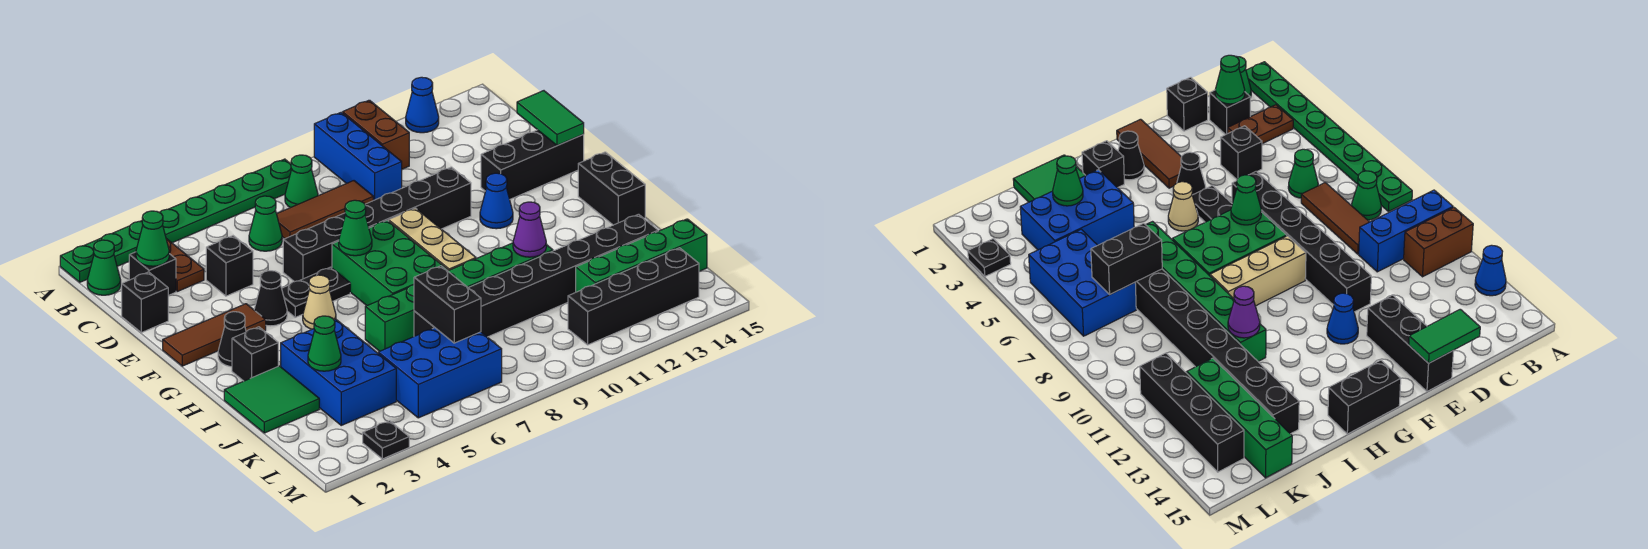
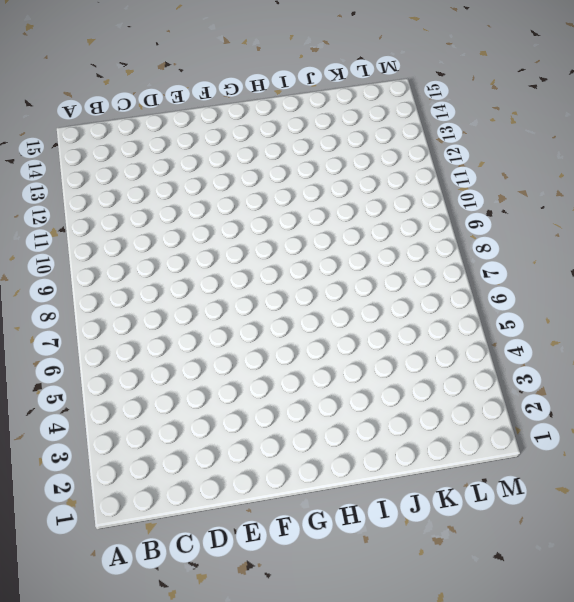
none -> green plate A1:A8 level 1
none -> blue brick A10:C10 level 1
none -> brown brick A11:B11 level 1
none -> blue cone A13 level 1

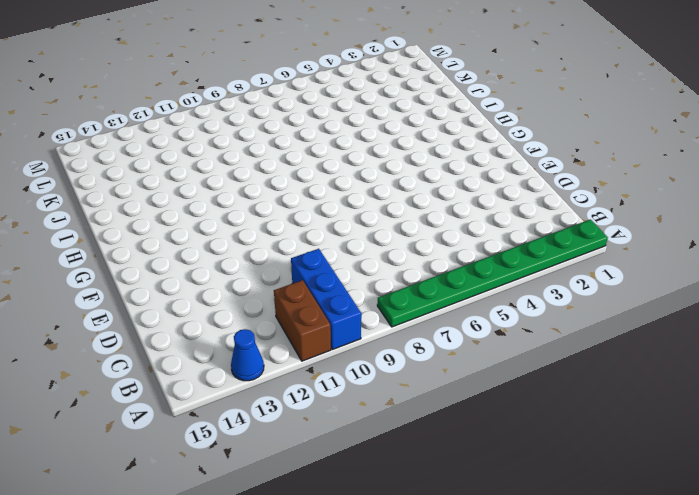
none -> green cone B1 level 1
none -> brown plate B3:C3 level 1
none -> green cone B8 level 1
none -> black brick C2 level 1

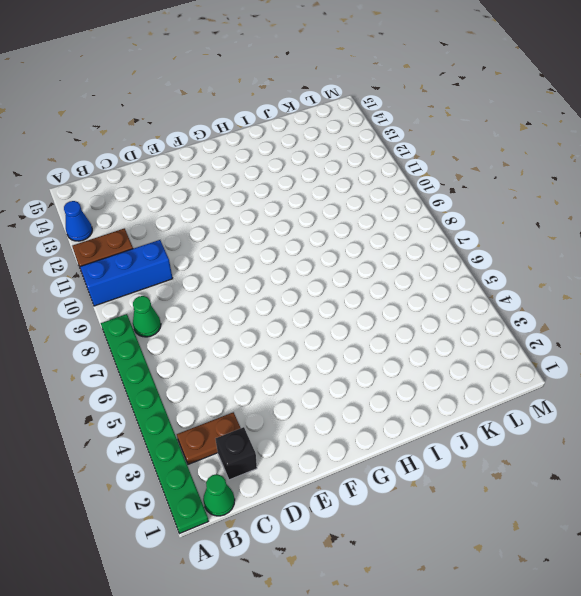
none -> green cone C6 level 1
none -> brown tile C7:C9 level 1
none -> black brick D1 level 1
none -> black brick D4 level 1

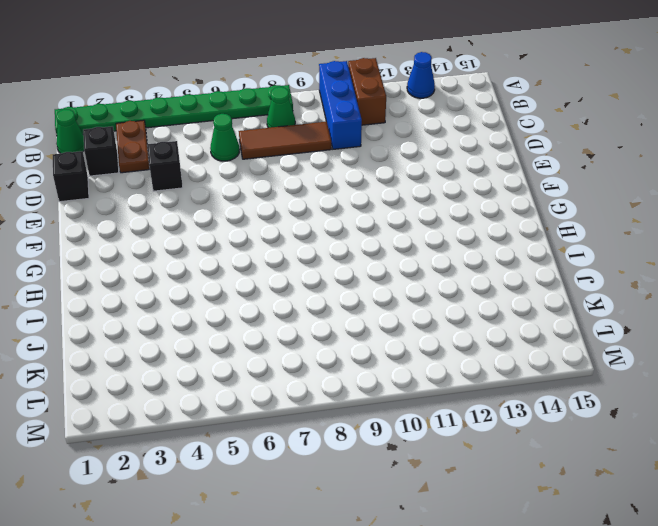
none -> black brick E6:E11 level 1
none -> black brick E13:E15 level 1
none -> brown tile F1:F3 level 1
none -> black cone F4 level 1

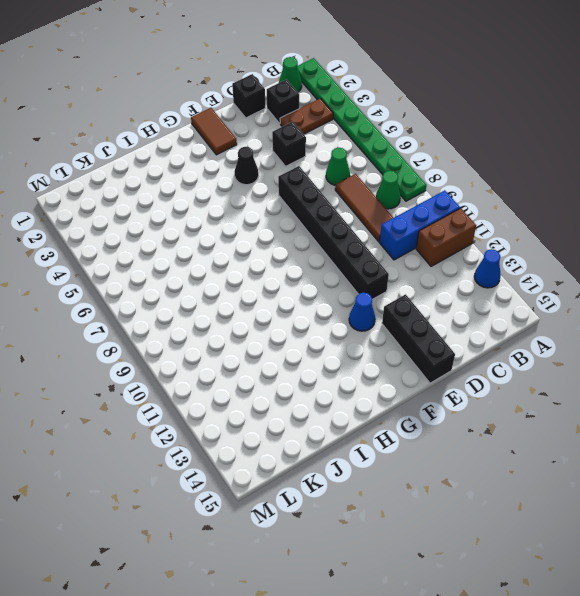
brown tile F1:F2 level 1 -> brown tile F1:F3 level 1
none -> black plate F5:F6 level 1
none -> green brick F7:H8 level 1
none -> tan brick F9:H9 level 1
none -> black cone G2 level 1

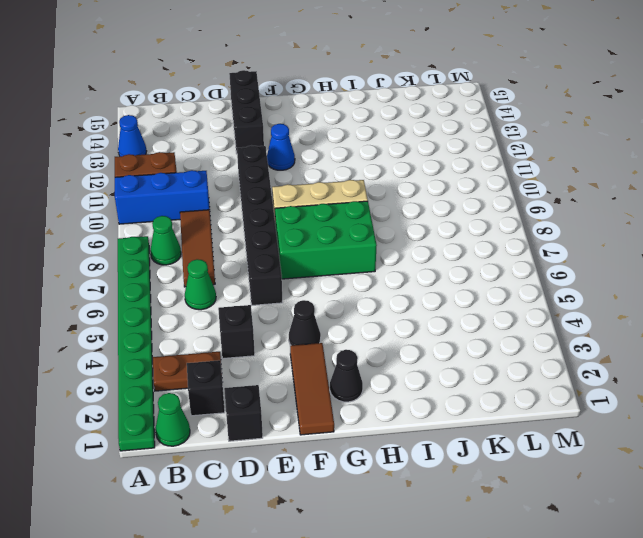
none -> black plate F5:F6 level 1
none -> tan cone G5 level 1
none -> black brick G15:H15 level 1
none -> black brick H2 level 1

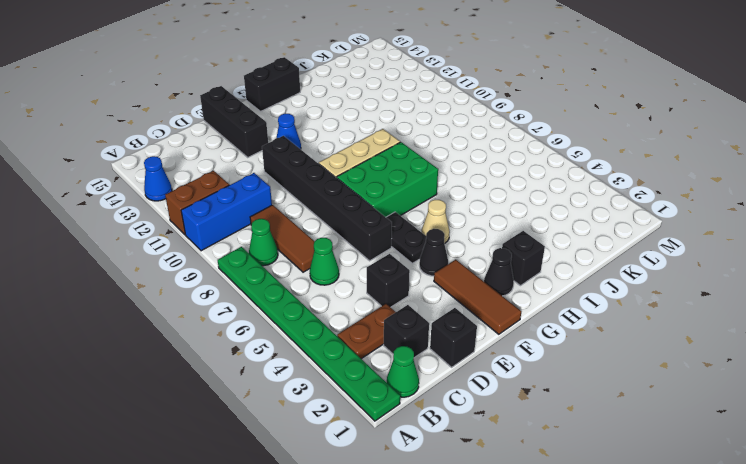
none -> green tile I1:J2 level 1
none -> blue brick I3:K4 level 1
none -> green brick I6:I11 level 1
none -> black brick J7:J14 level 1

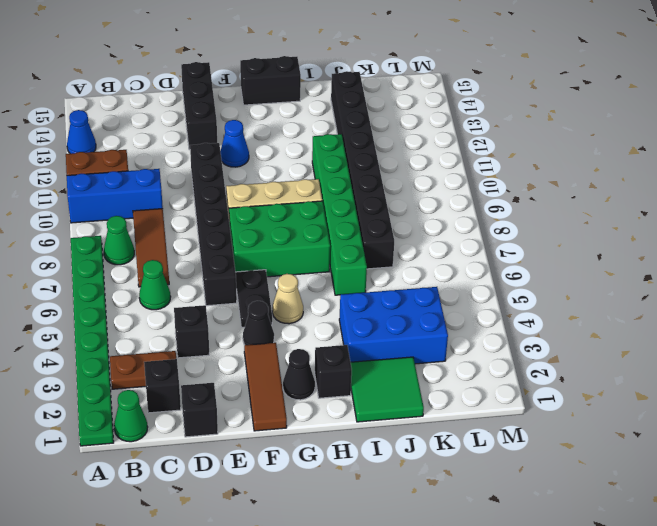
none -> blue brick K5:L7 level 1
none -> green brick K12:K15 level 1
none -> black brick L11:L14 level 1
none -> black plate M3 level 1

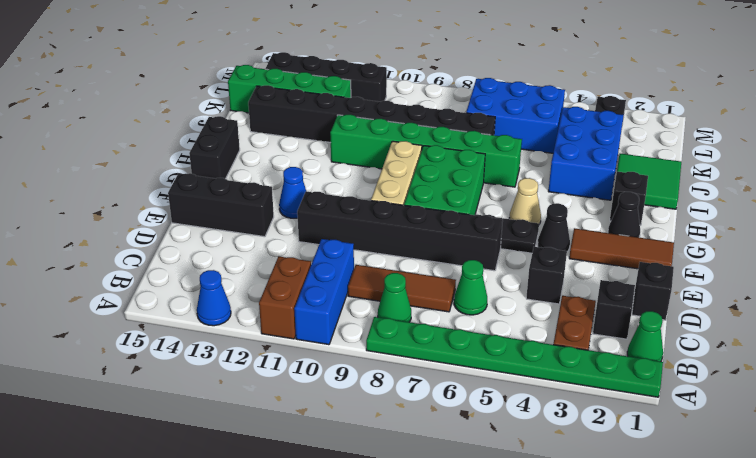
none -> green cone C2 level 2
none -> green tile D15:E15 level 2
none -> green cone F7 level 2
none -> purple cone I11 level 2

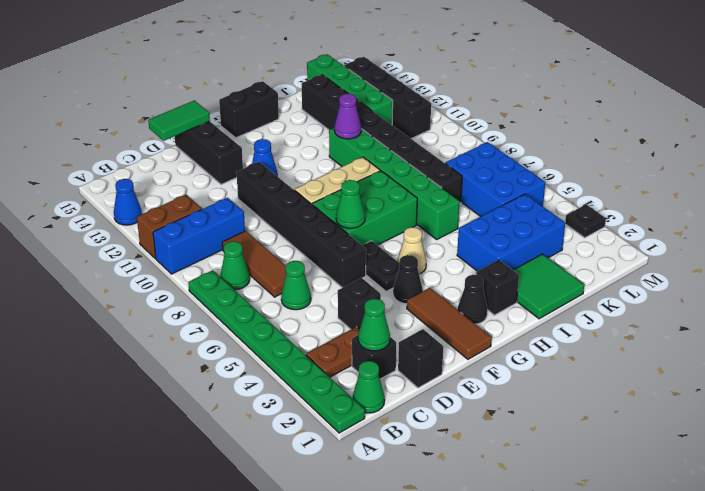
none -> green cone J3 level 2
none -> black brick J7:K7 level 2

